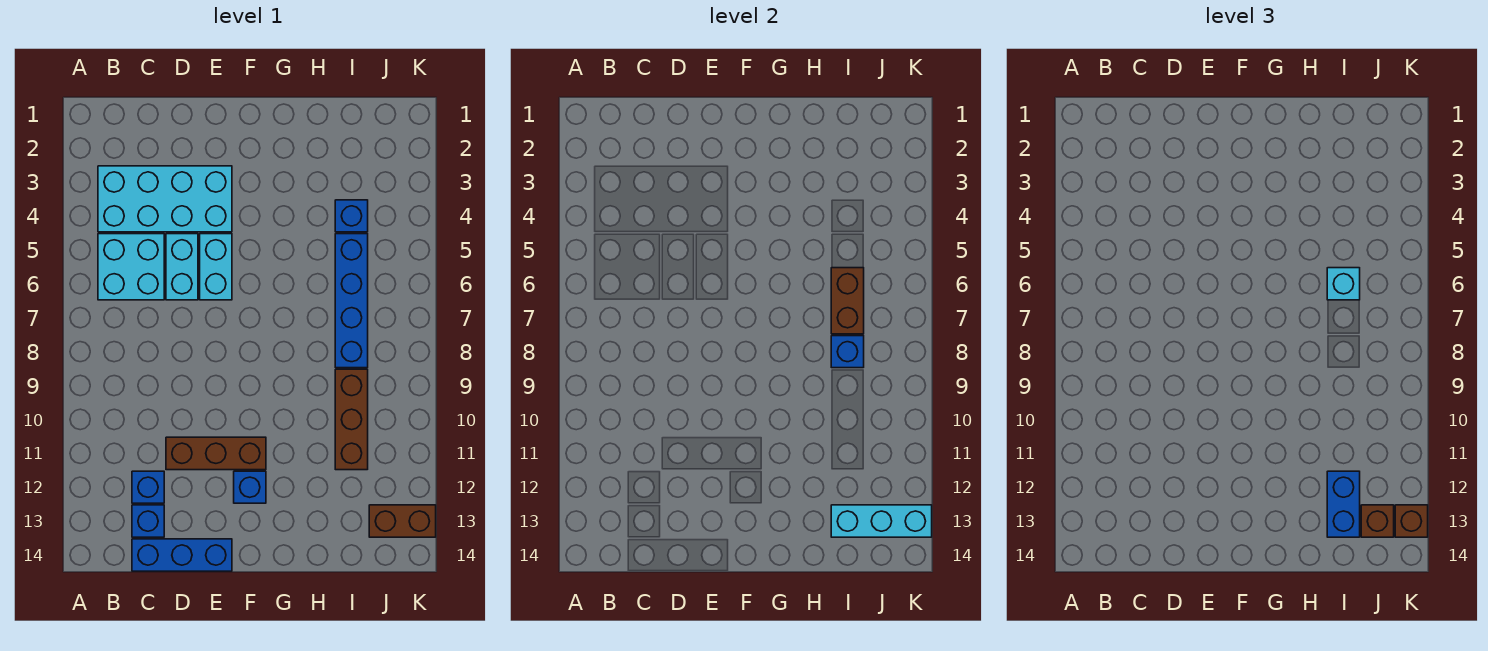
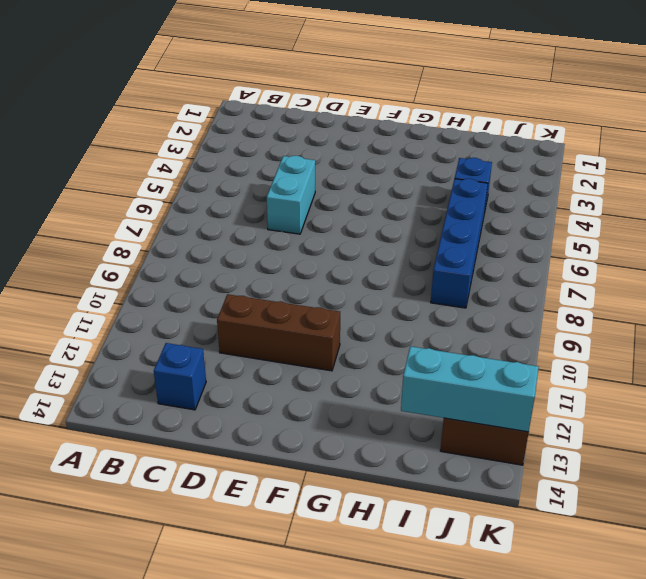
none -> cyan brick B3:E4 level 1
none -> cyan brick B5:C6 level 1
none -> blue brick C12 level 1

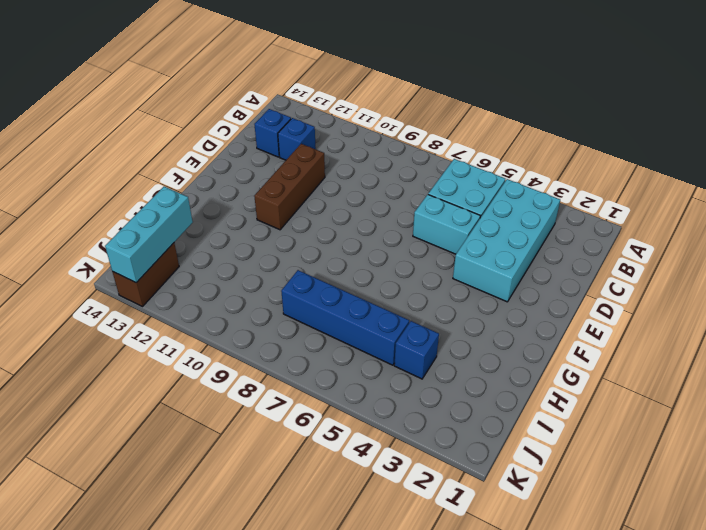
none -> blue brick C14:E14 level 1
none -> cyan brick E5:E6 level 1
none -> blue brick F12 level 1

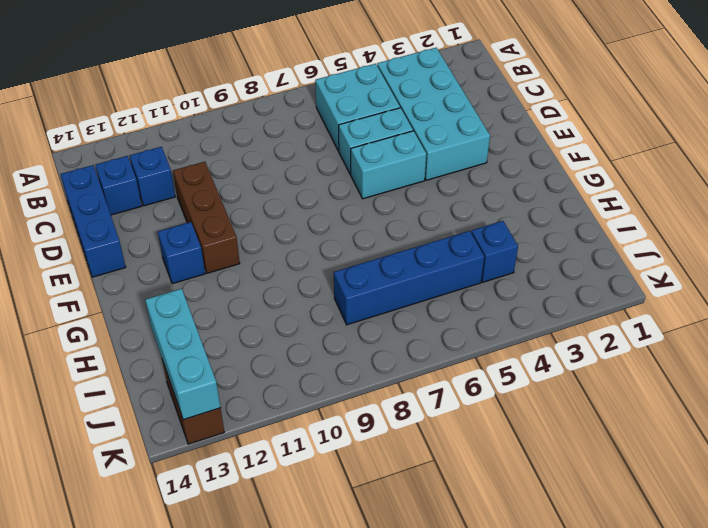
none -> brown brick I9:I11 level 1
none -> brown brick I6:I7 level 2
none -> blue brick I8 level 2

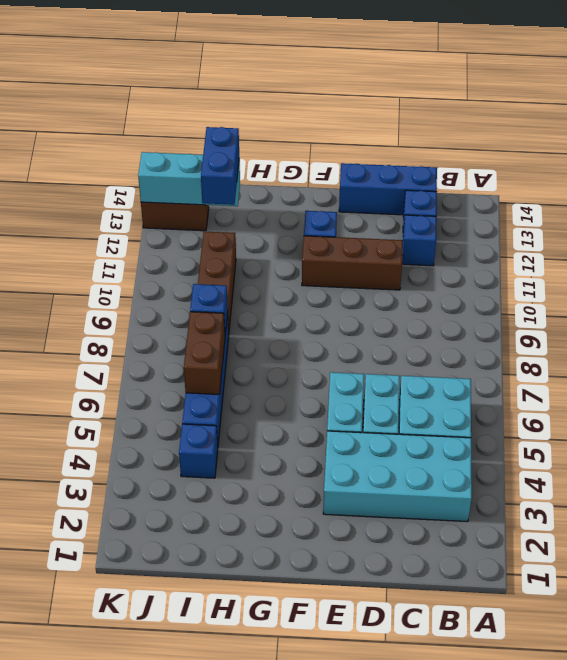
none -> cyan brick I6 level 3
none -> brown brick J13 level 3
none -> brown brick K13 level 3

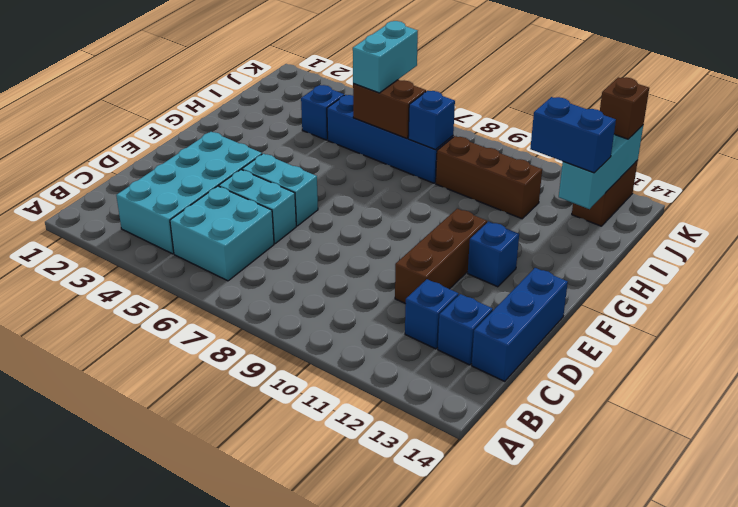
cyan brick I6:J6 level 3 -> cyan brick I6 level 3
none -> brown brick J13 level 3

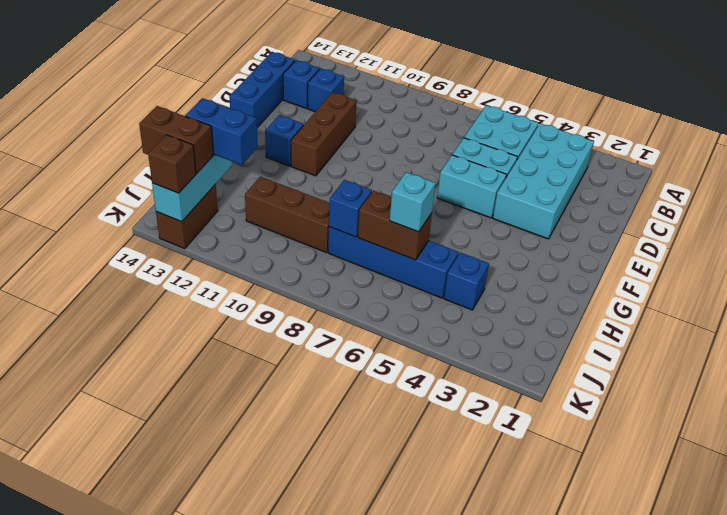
brown brick J13:J14 level 3 -> brown brick J13 level 3

